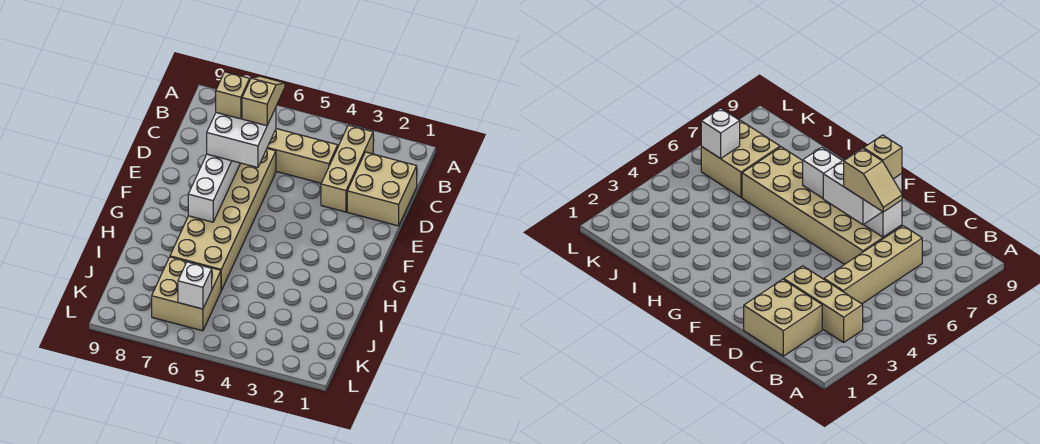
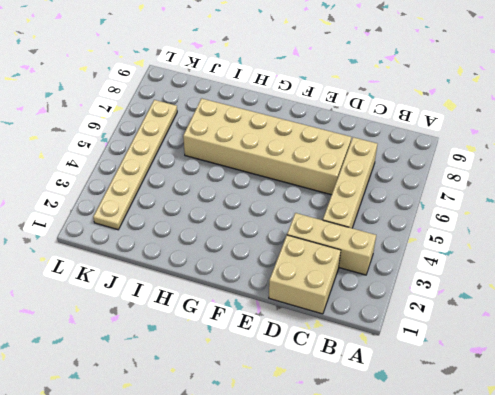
tan plate K2:K7 level 1 -> tan brick J6:K7 level 1
none -> white brick D7:G7 level 2
none -> white brick K6 level 2

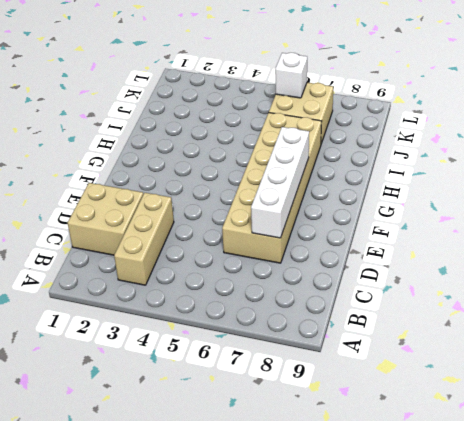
none -> tan brick C4:C7 level 1
none -> white brick D6:E7 level 3

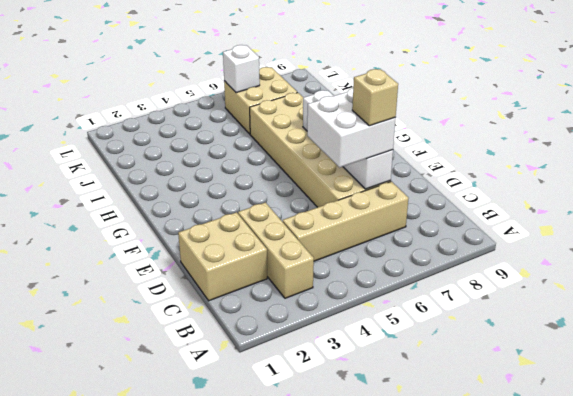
none -> tan slope C6:D6 level 4 top D

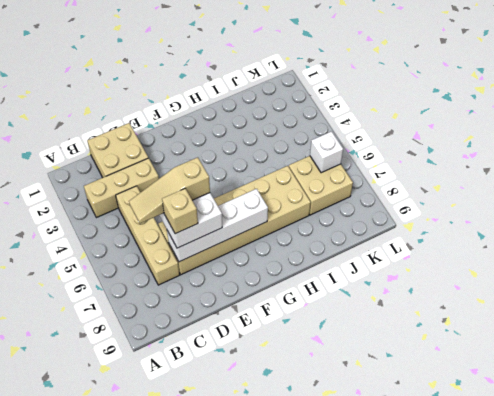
tan slope C6:E6 level 4 top E -> tan slope C6:D6 level 4 top D

